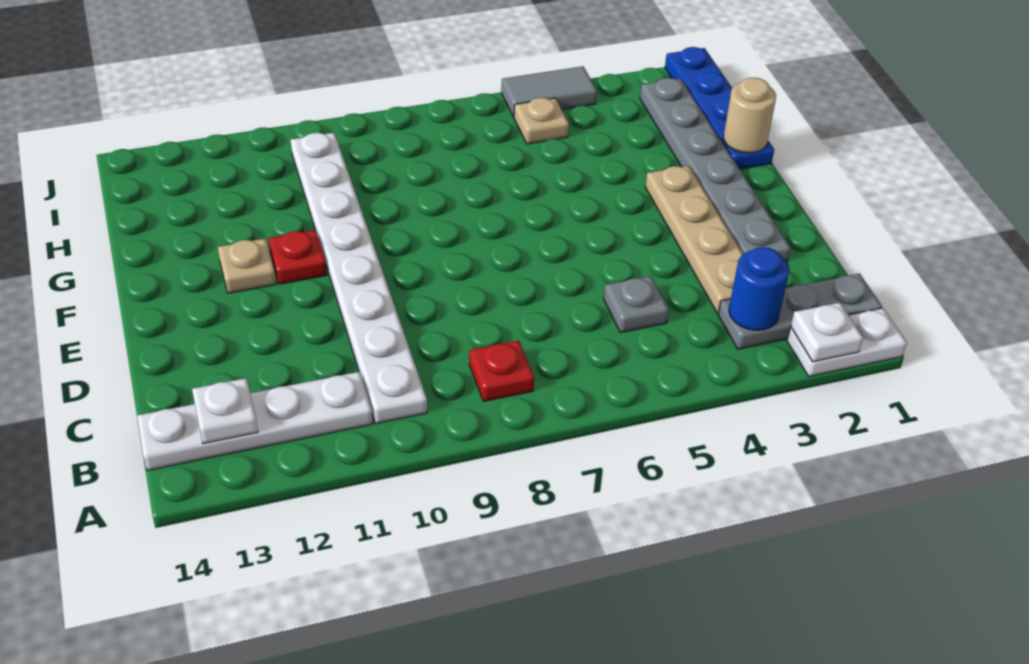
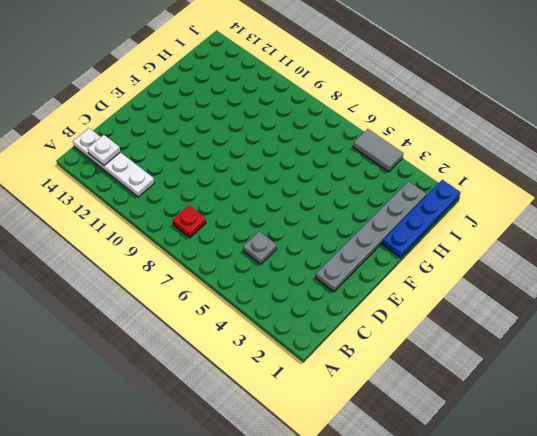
none -> white plate A1:A2 level 1
none -> grey plate B1:B3 level 1
none -> white plate B10:I10 level 1

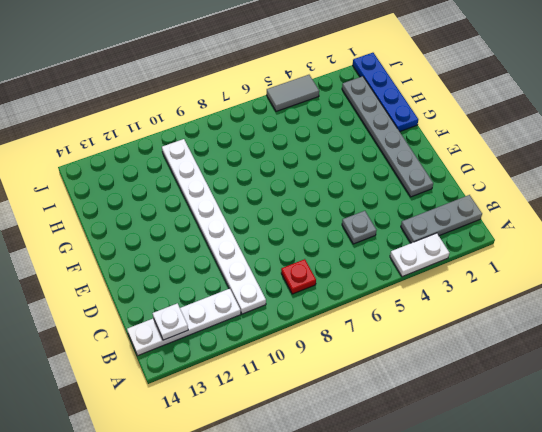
white plate A3:A4 level 1 -> white plate A1:A2 level 1
none -> tan plate C3:F3 level 1
none -> red plate F11 level 1
none -> tan plate F12 level 1

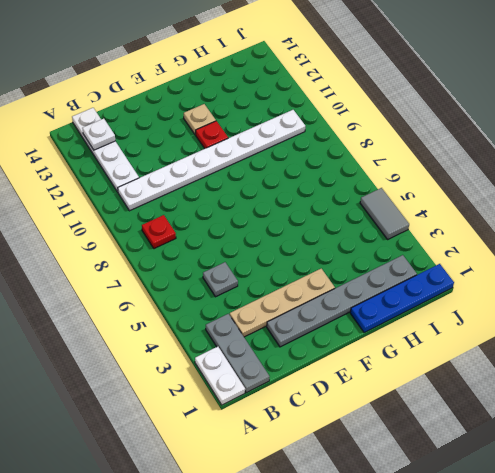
none -> tan plate I5 level 1
none -> white plate A2 level 2
none -> blue round brick B3 level 2

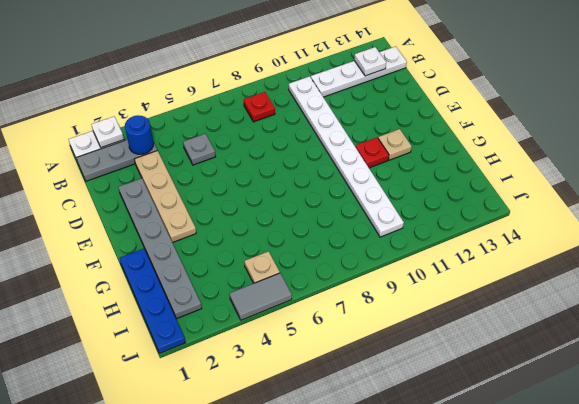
none -> tan round brick G1 level 2

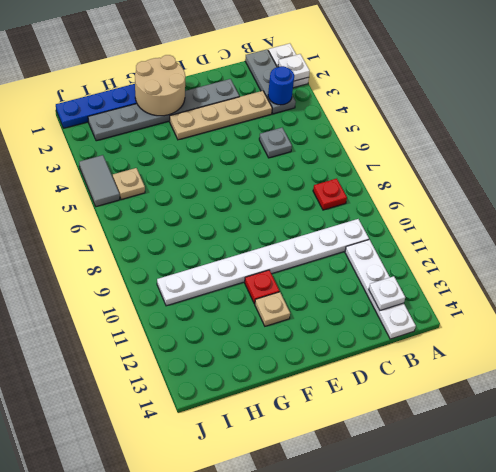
tan round brick F1:G2 level 2 -> tan round brick G1 level 2

